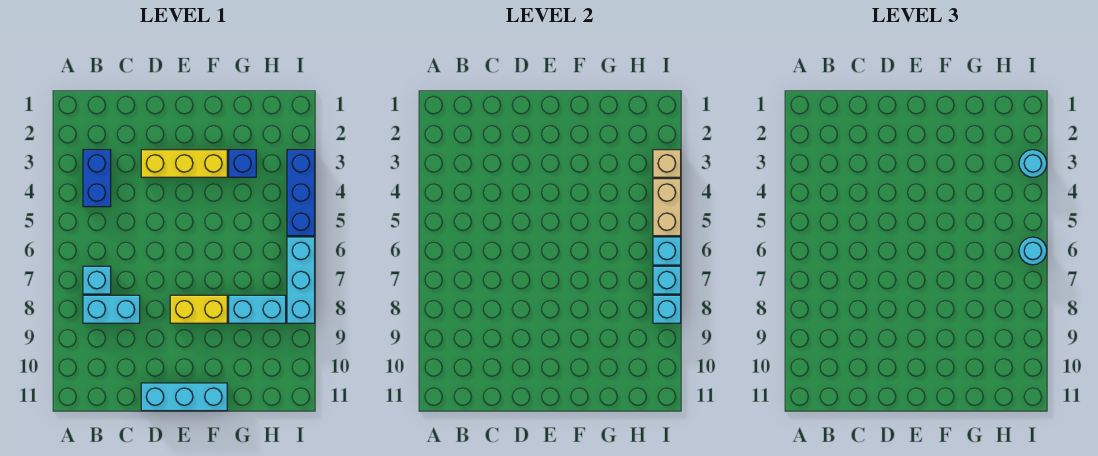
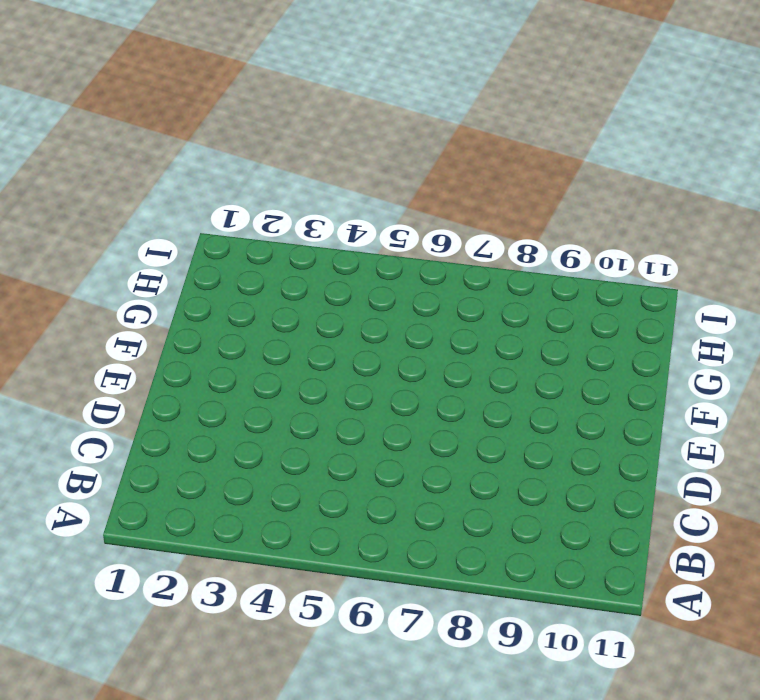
none -> blue brick B3:B4 level 1
none -> cyan brick B7 level 1
none -> cyan brick B8:C8 level 1

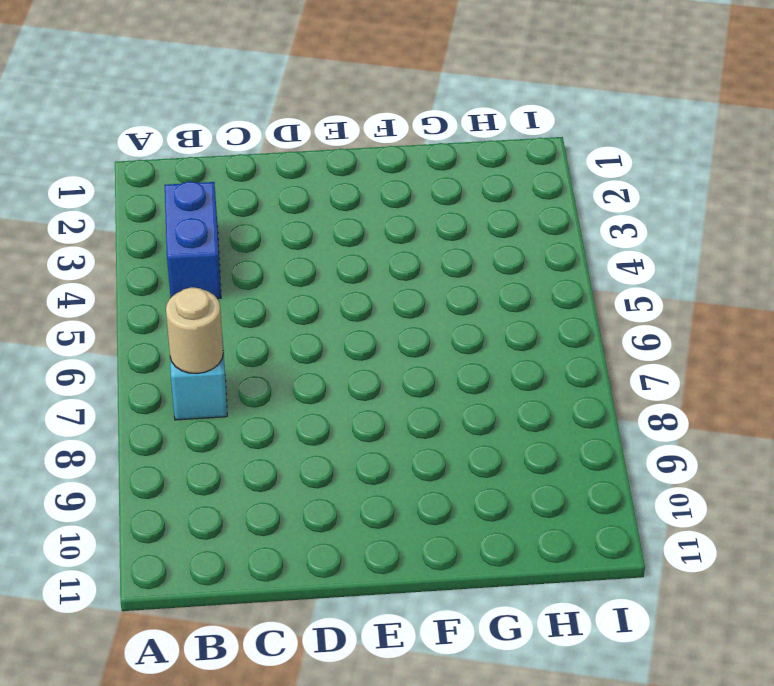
tan round brick B7 level 2 -> none
none -> cyan brick B8:C8 level 1
none -> yellow brick D3:F3 level 1
none -> cyan brick D11:F11 level 1

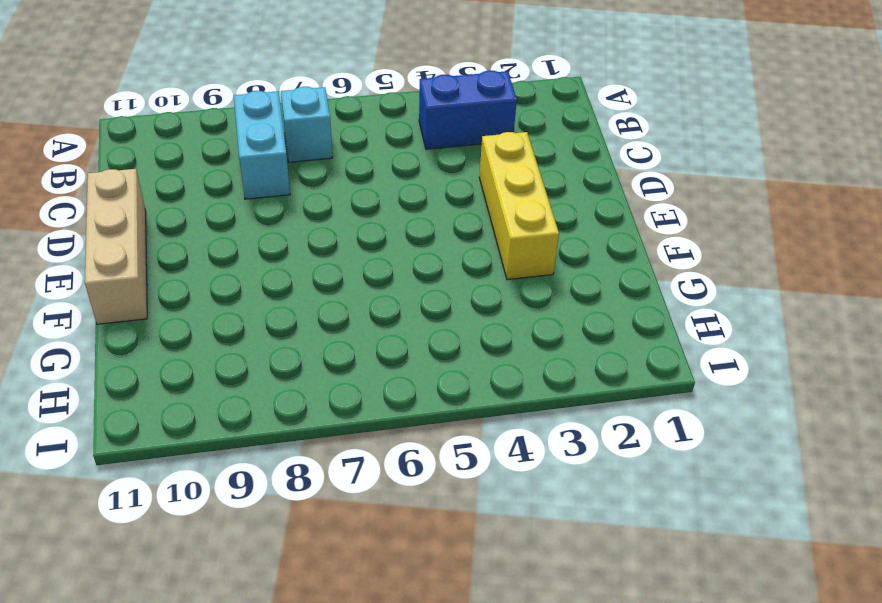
tan brick D11:F11 level 1 -> cyan brick D11:F11 level 1
none -> yellow brick E8:F8 level 1
none -> blue brick G3 level 1
none -> cyan brick G8:H8 level 1

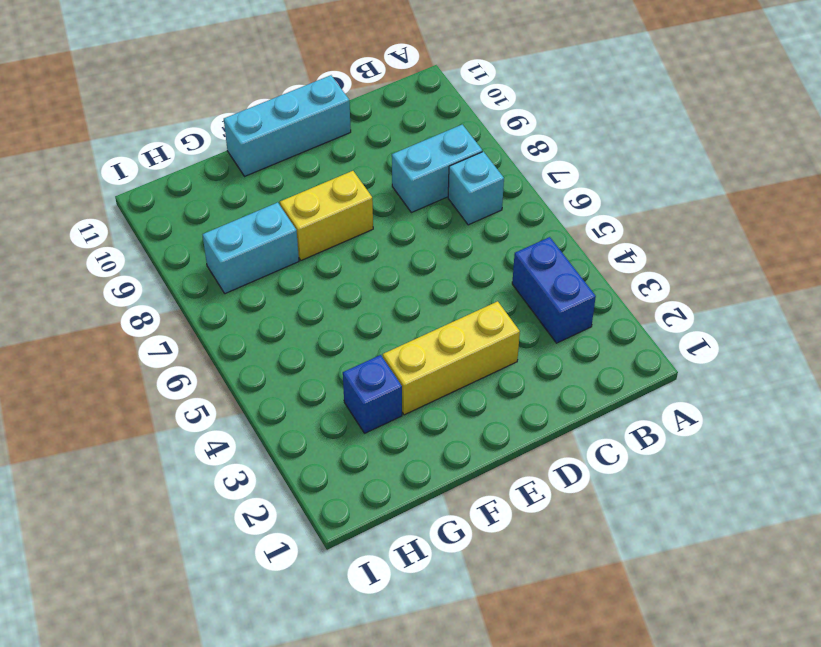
none -> blue brick I3:I5 level 1
none -> cyan brick I6:I8 level 1
none -> tan brick I3 level 2

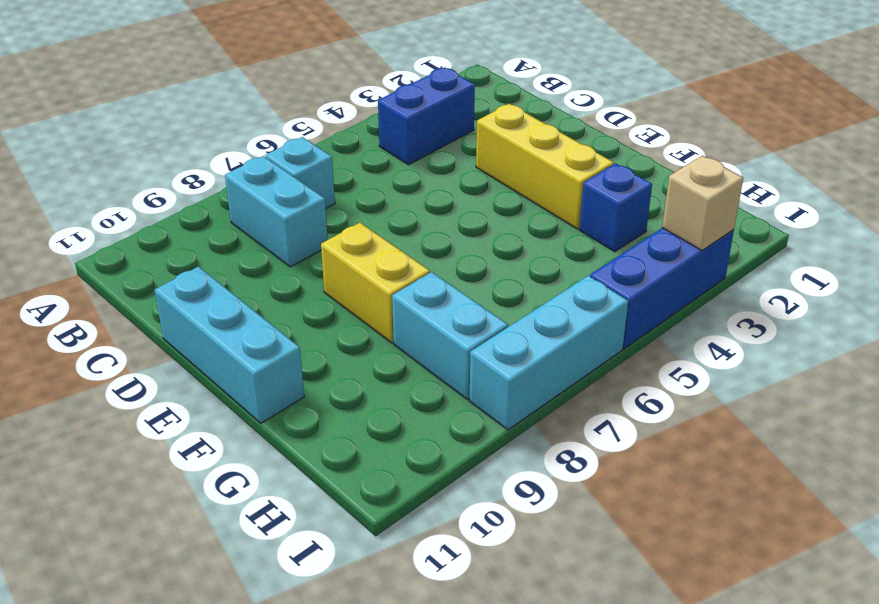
none -> tan brick I4:I5 level 2
none -> cyan brick I6 level 2
none -> cyan brick I7 level 2

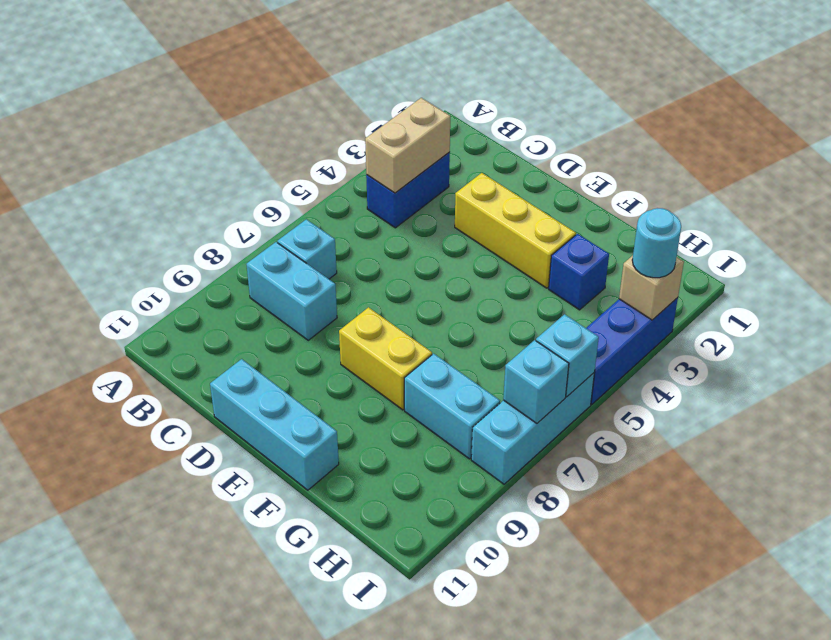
tan brick B3:B4 level 2 -> tan brick I4:I5 level 2
none -> cyan brick I8 level 2
none -> cyan round brick I6 level 3

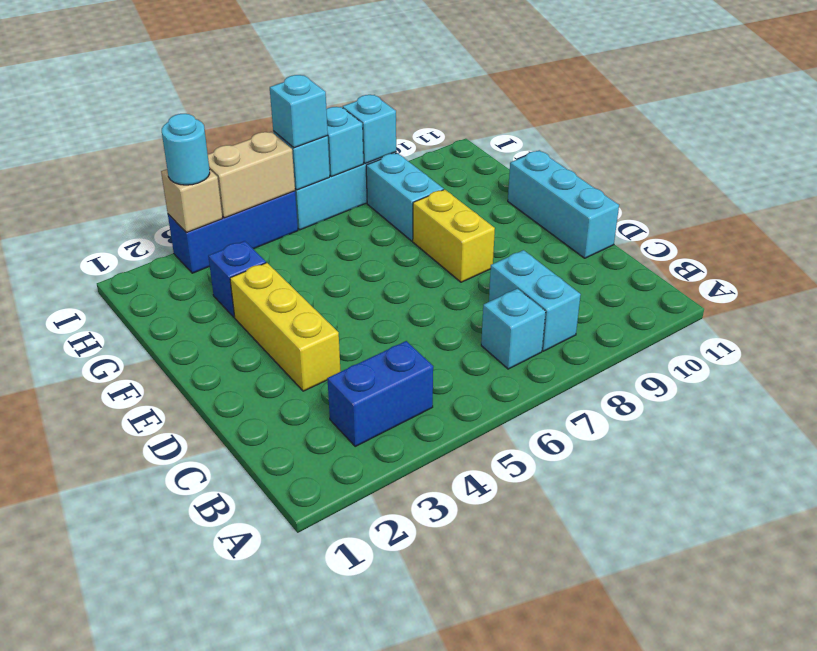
cyan brick I6 level 3 -> cyan round brick I6 level 3

